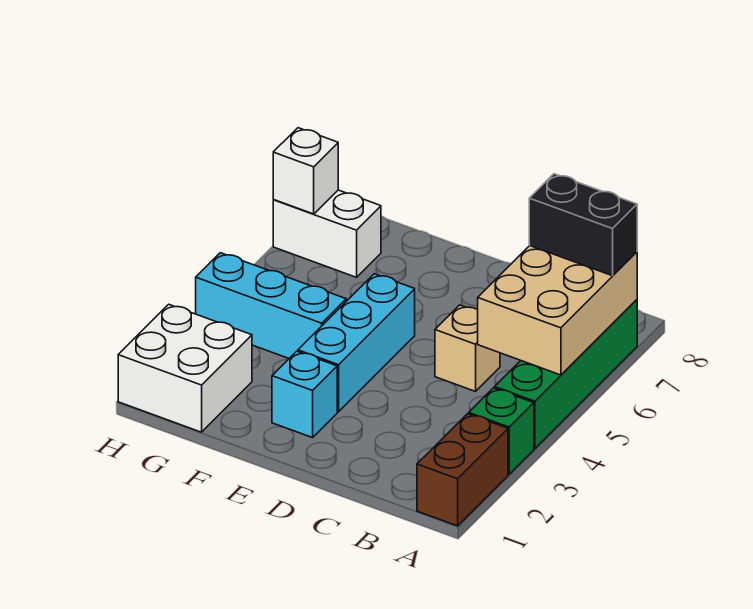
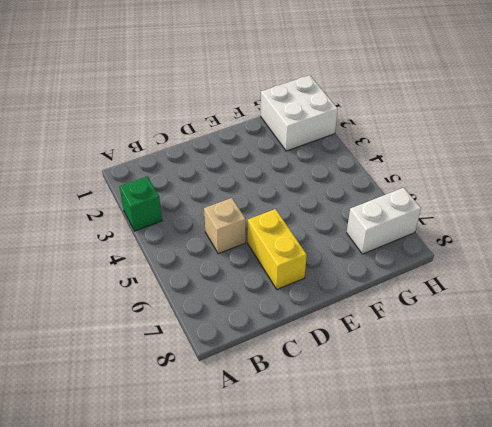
yellow brick D6:D7 level 1 -> none
none -> brown brick A1:A2 level 1
none -> green brick A4:A7 level 1
none -> cyan brick E2 level 1

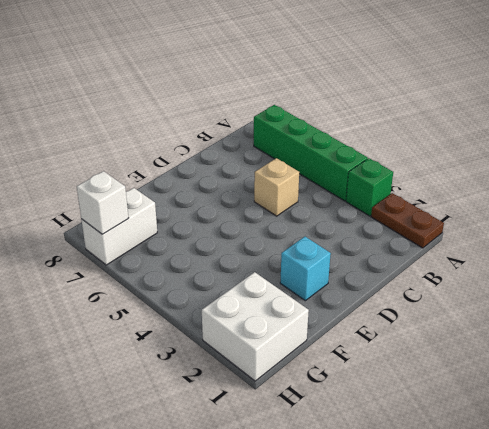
brown plate A1:A2 level 1 -> brown brick A1:A2 level 1
none -> cyan brick E3:E5 level 1
none -> cyan brick F4:H4 level 1
none -> tan brick A5:B7 level 2

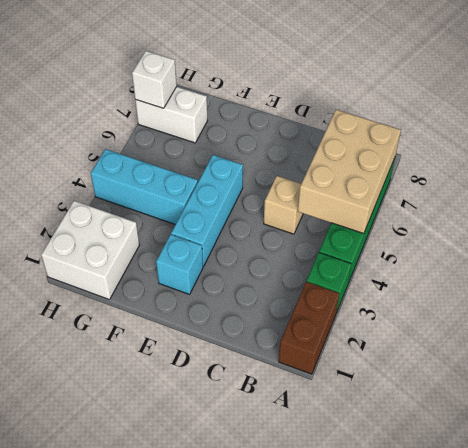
none -> black brick A7:B7 level 3

